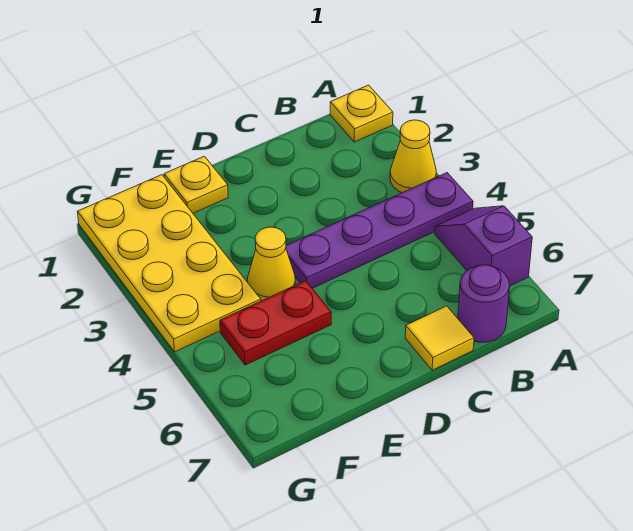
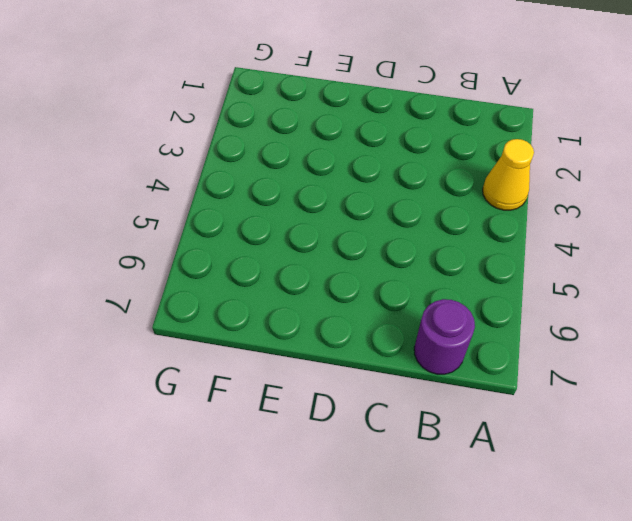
none -> yellow plate A1 level 1
none -> purple plate A4:D4 level 1

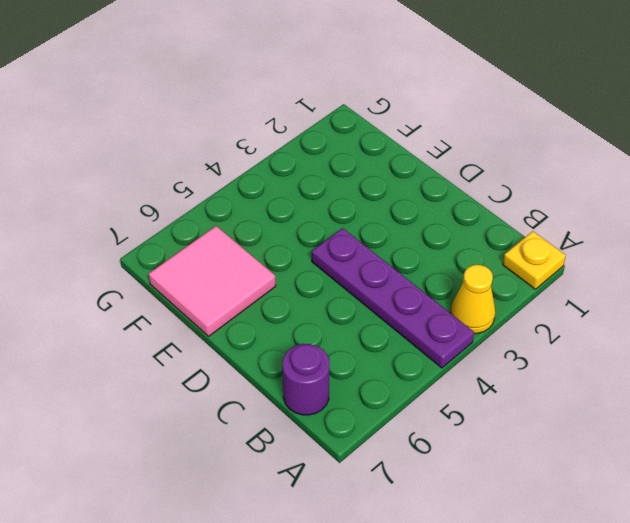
pink tile E6:F7 level 1 -> none
none -> purple slope A5:A6 level 1 top 6
none -> yellow tile C7 level 1

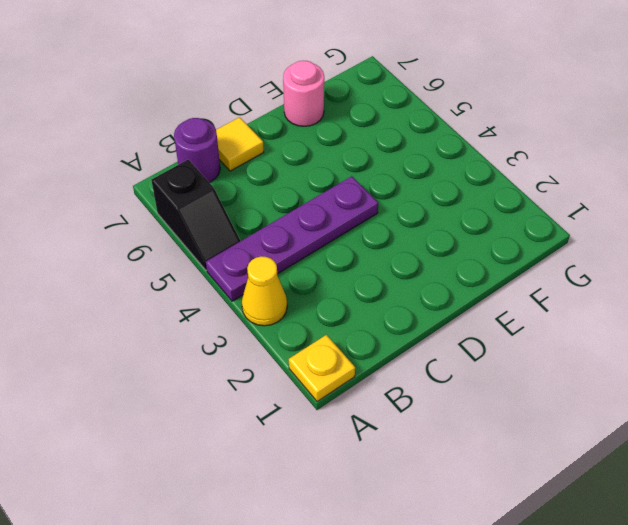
black slope A5:A6 level 1 top 6 -> purple slope A5:A6 level 1 top 6
pink round brick E7 level 1 -> none
none -> yellow plate E1 level 1
none -> yellow cone E4 level 1

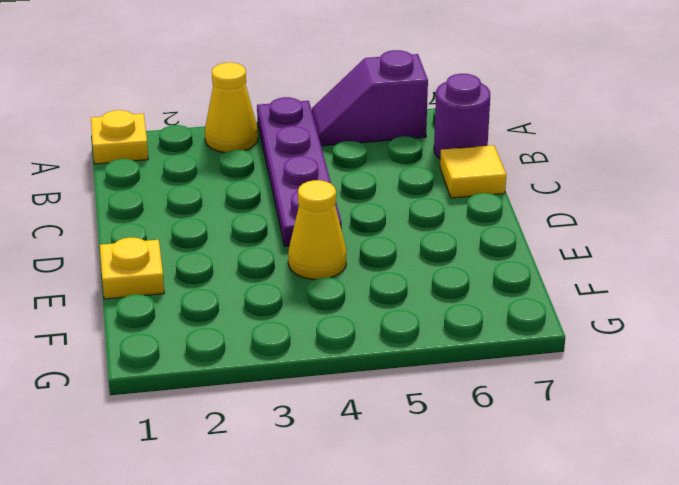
none -> red plate E5:F5 level 1
none -> yellow plate F1:G4 level 1

